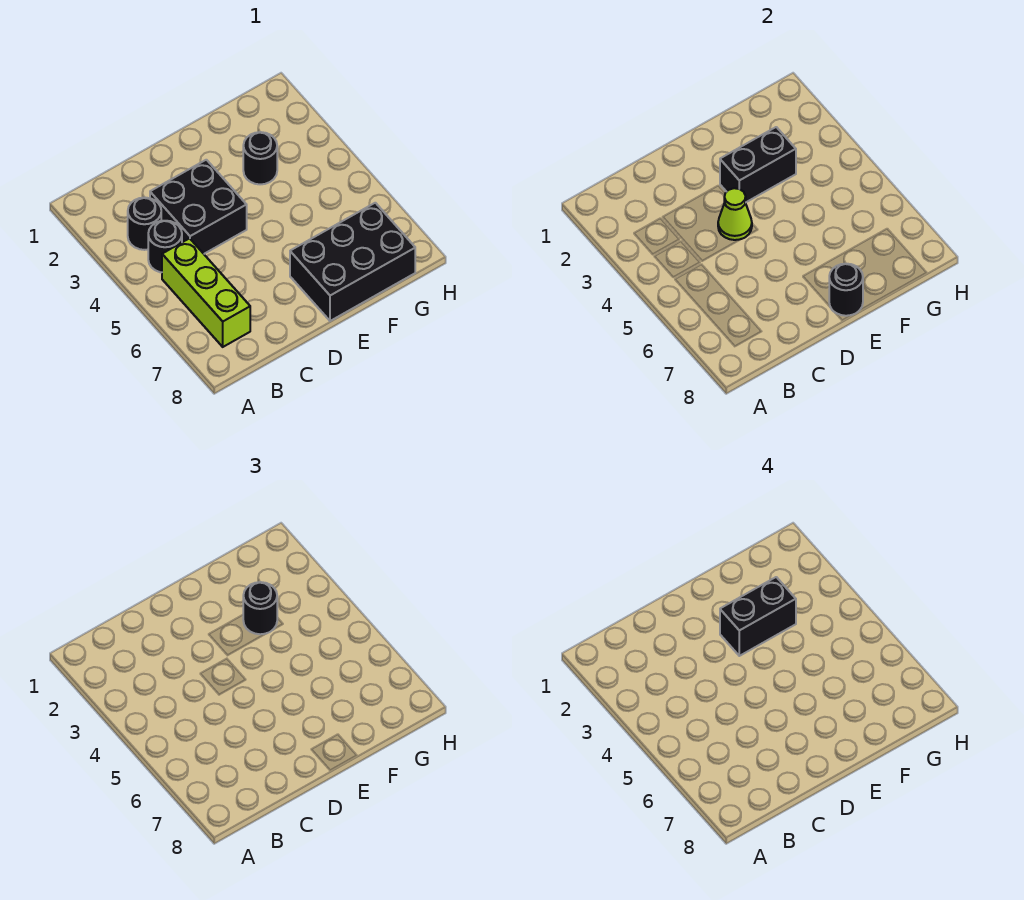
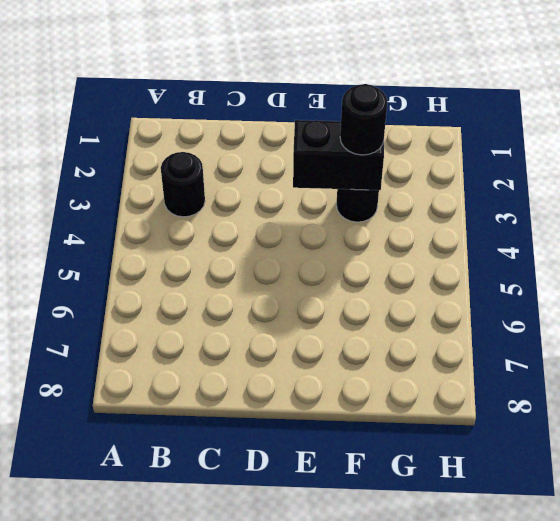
none -> black round brick B4 level 1
none -> lime brick B5:B7 level 1

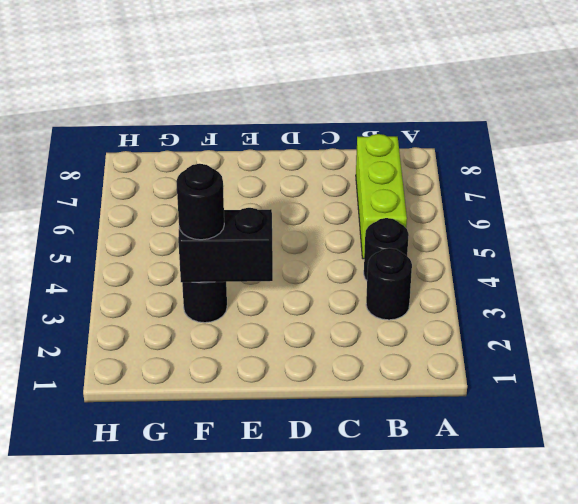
none -> black brick C3:D4 level 1
none -> black brick E7:G8 level 1

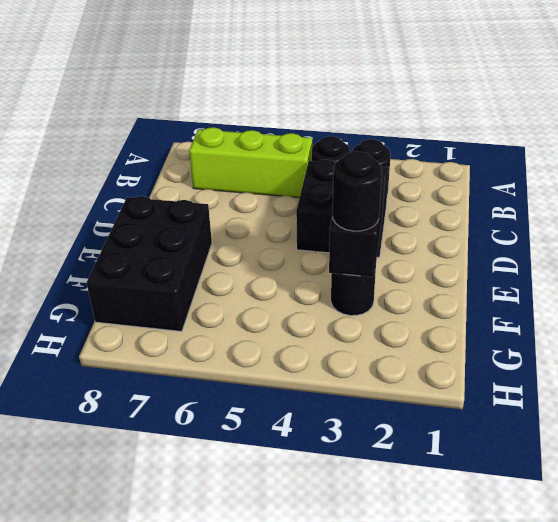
none -> lime cone D4 level 2
none -> black round brick E8 level 2

